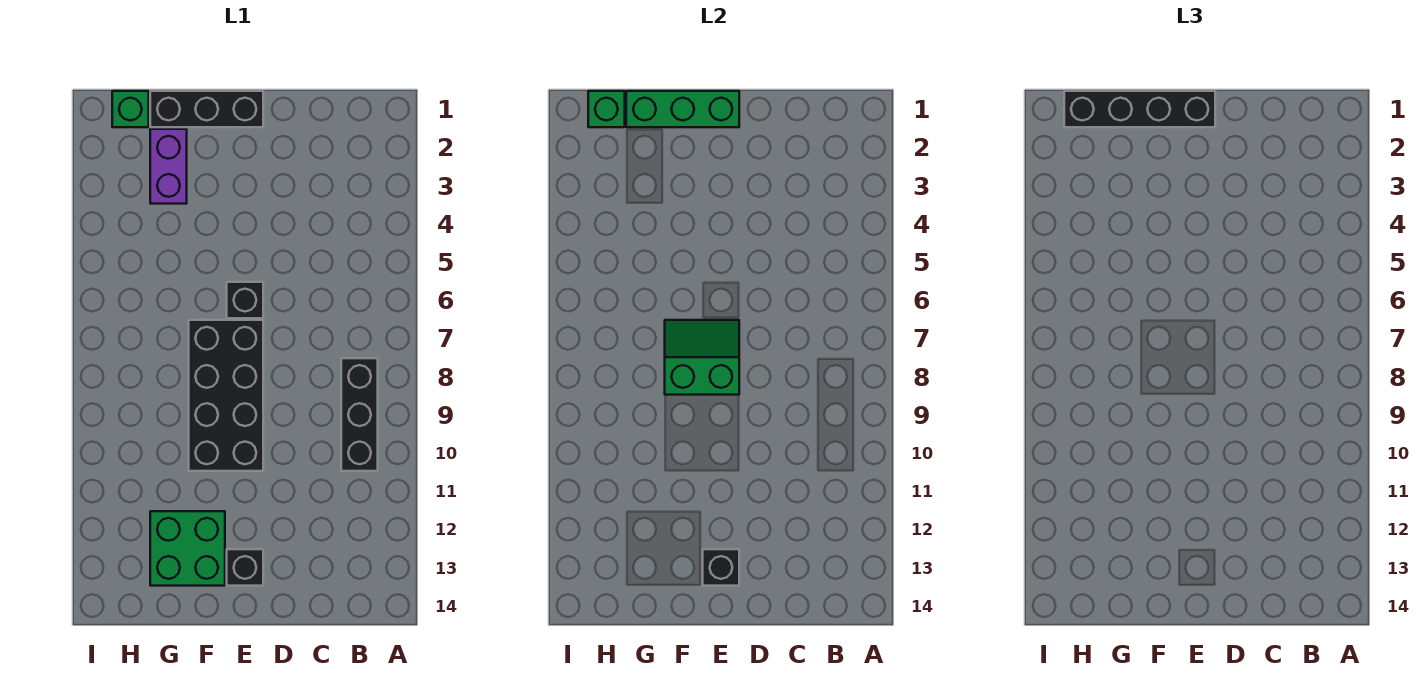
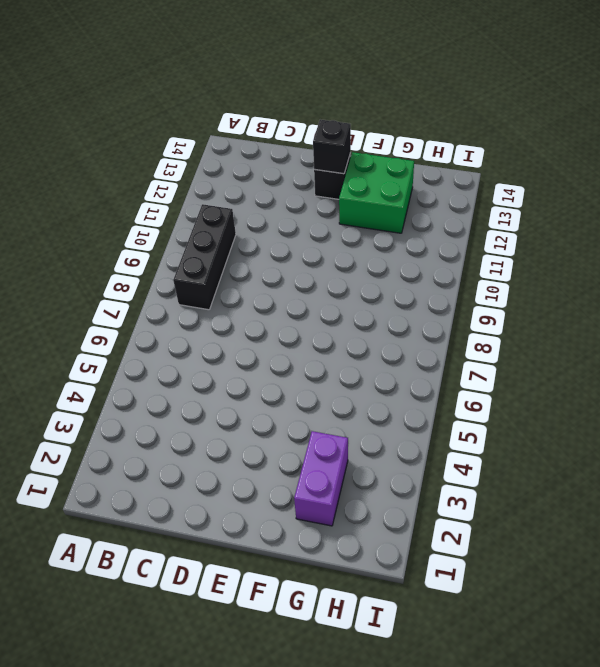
none -> black brick E1:G1 level 1
none -> black brick E6 level 1
none -> black brick E7:F10 level 1

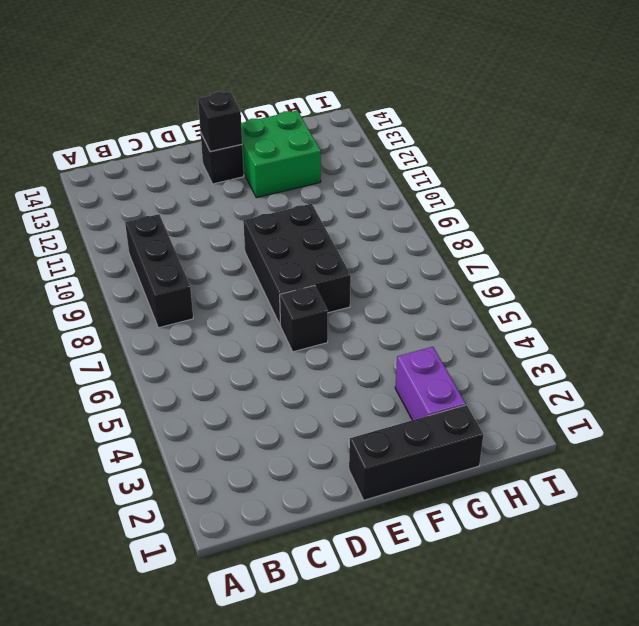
black brick E7:F9 level 1 -> black brick E7:F10 level 1
none -> green brick H1 level 1
none -> green brick E1:G1 level 2
none -> green slope E7:F8 level 2 top 8

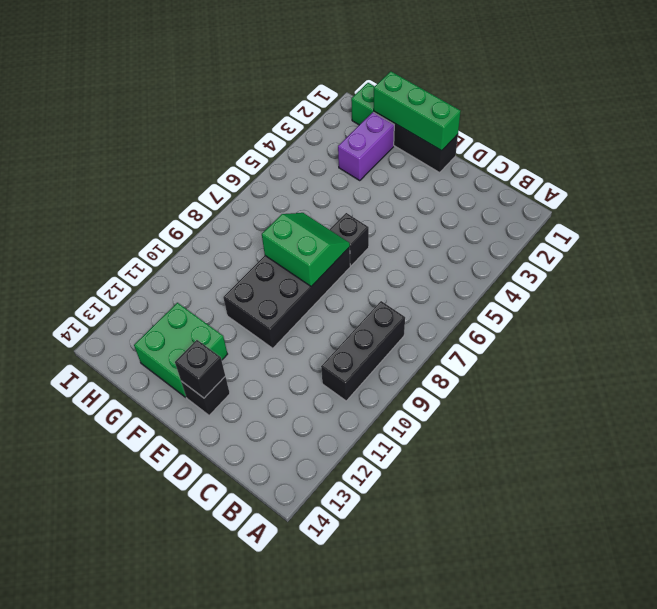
none -> green brick H1 level 2
none -> black brick E1:H1 level 3

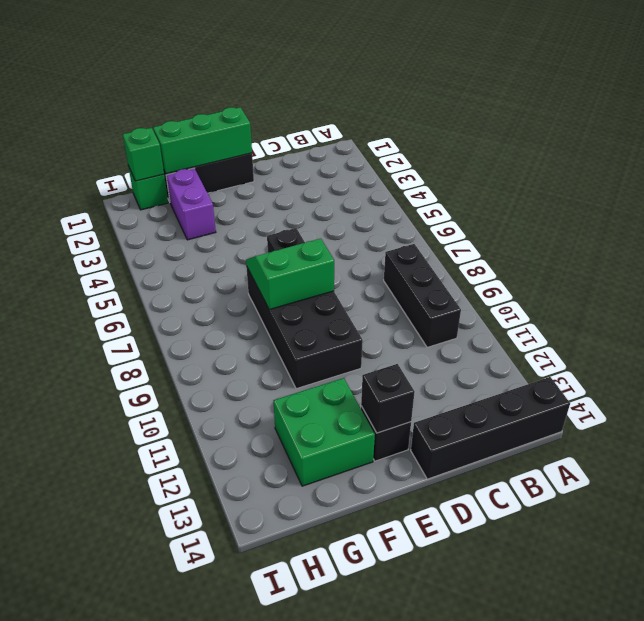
black brick A14:D14 level 1 -> black brick E1:H1 level 3

